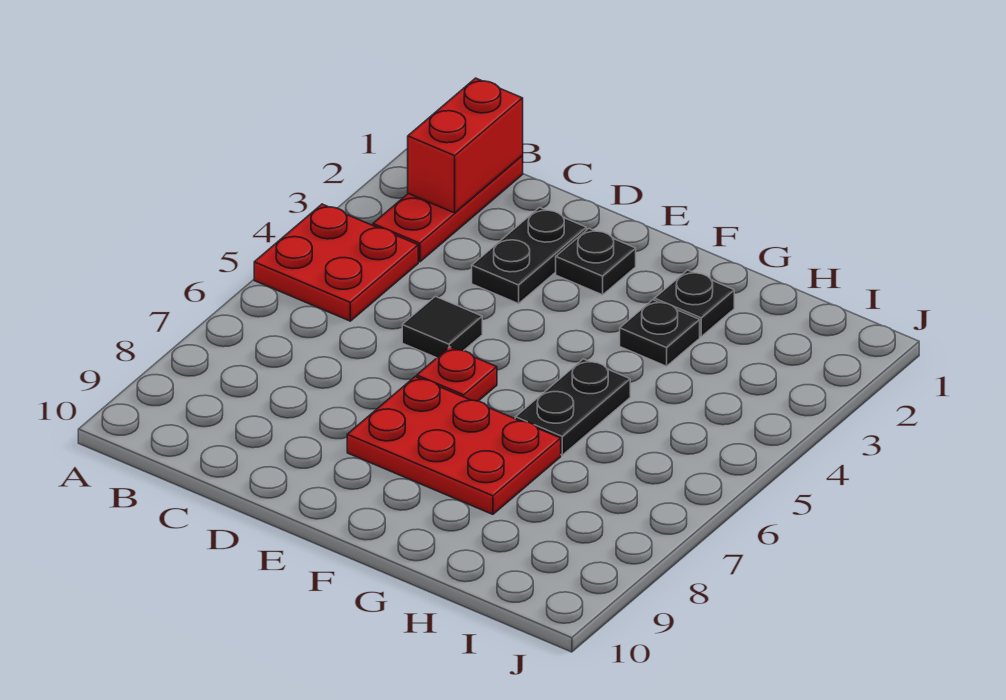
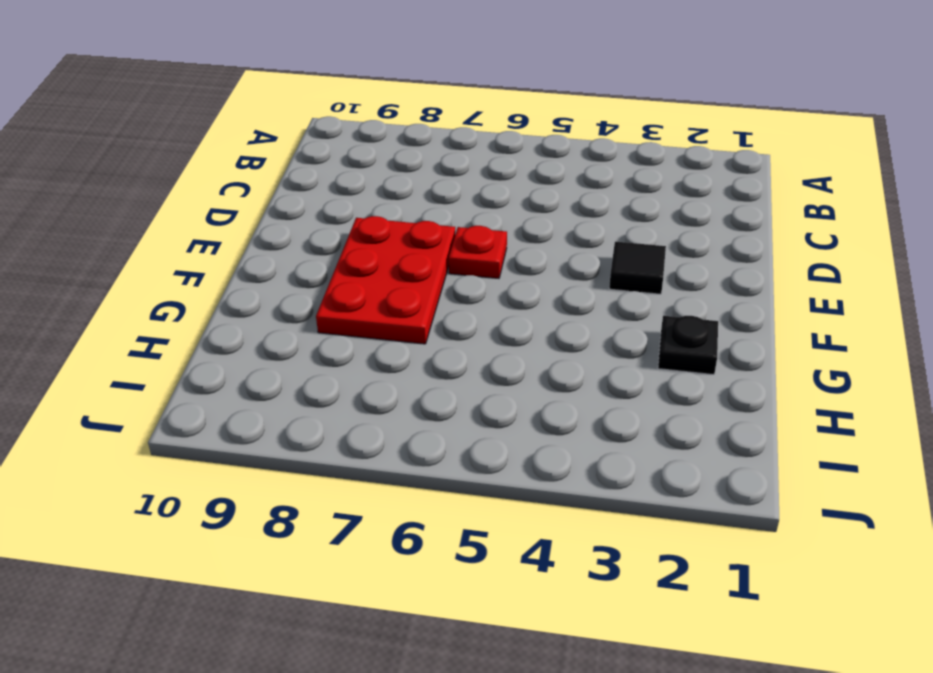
black tile E3 level 1 -> black tile D5 level 1
none -> red plate A4:B5 level 1
none -> red plate B1:B3 level 1

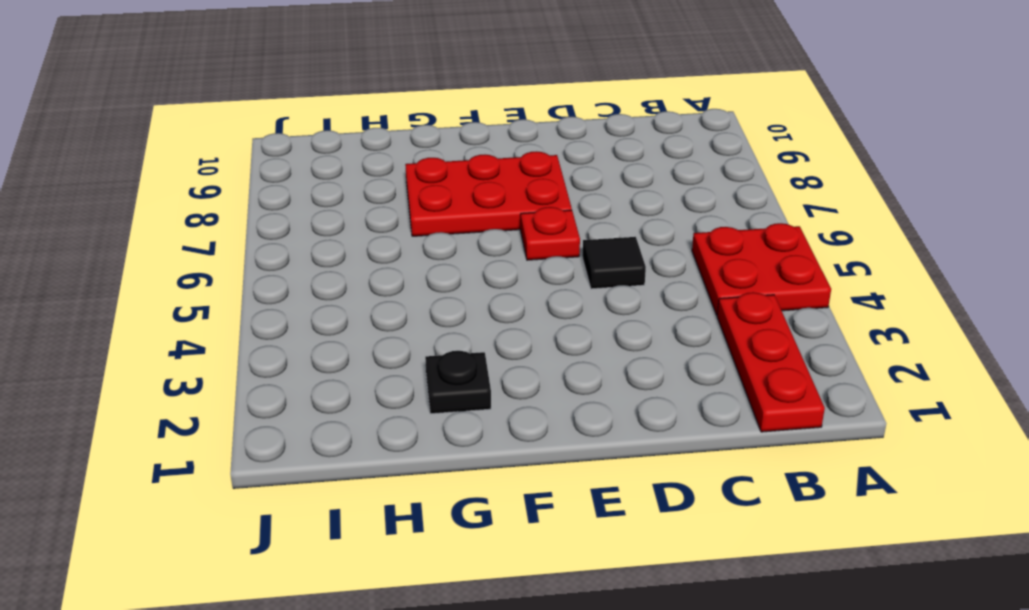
none -> black plate D2:D3 level 1
none -> black plate E2 level 1

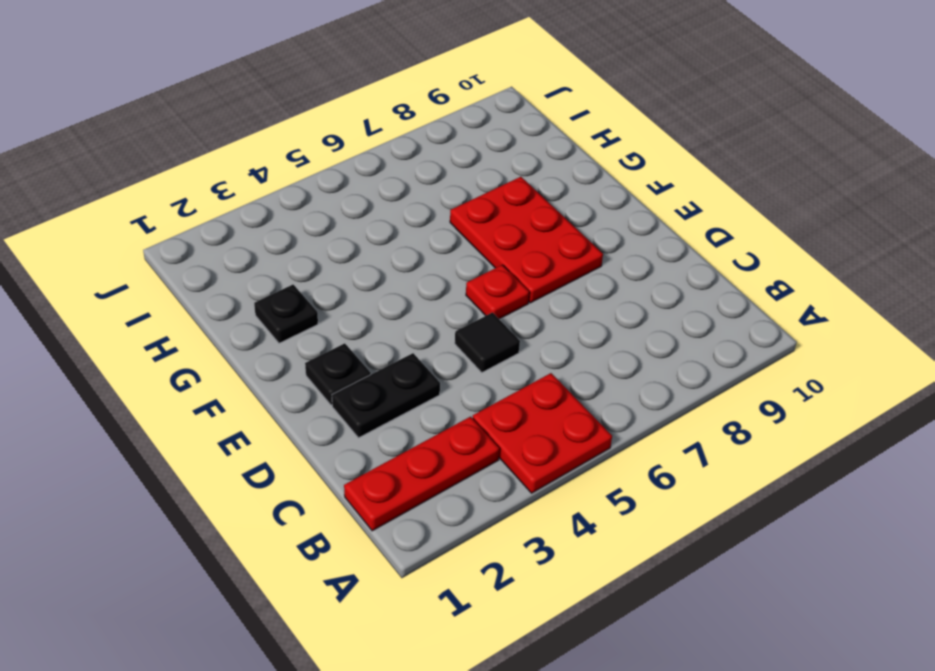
none -> black plate G3 level 1
none -> black plate G5:G6 level 1

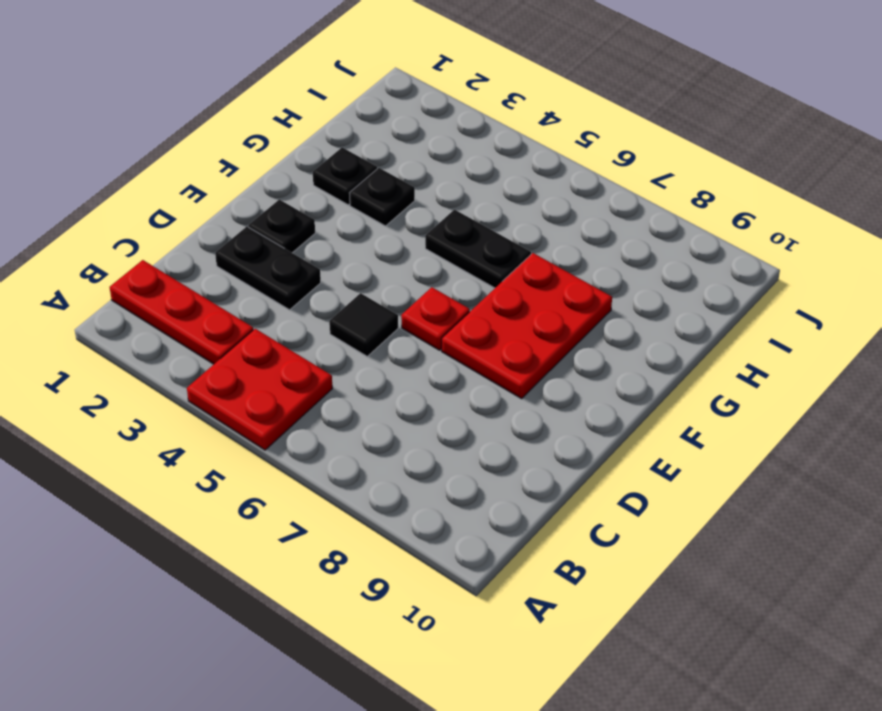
none -> red brick B1:B2 level 2

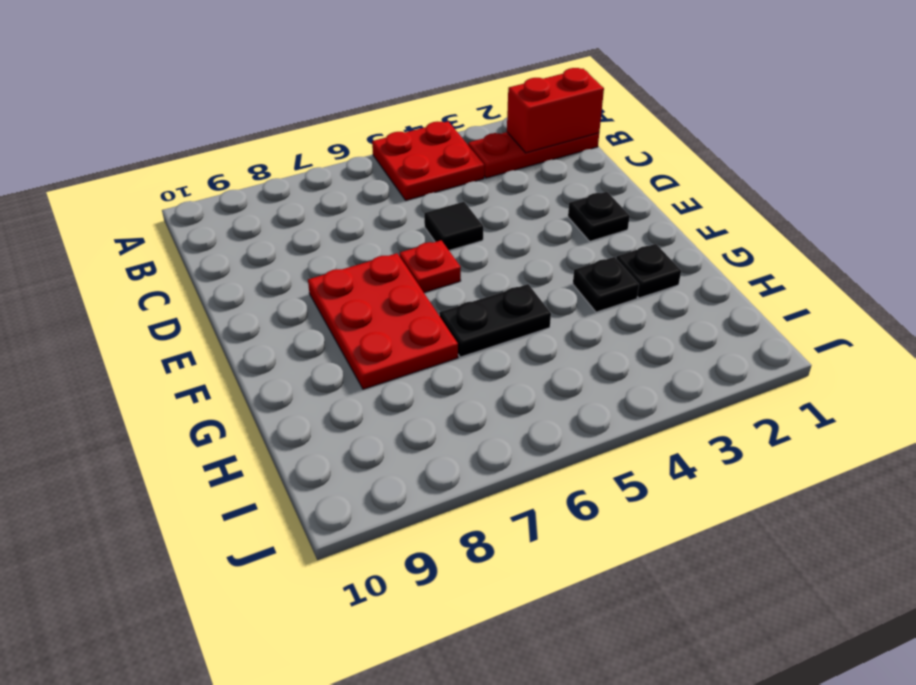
none -> black plate D2:D3 level 1

